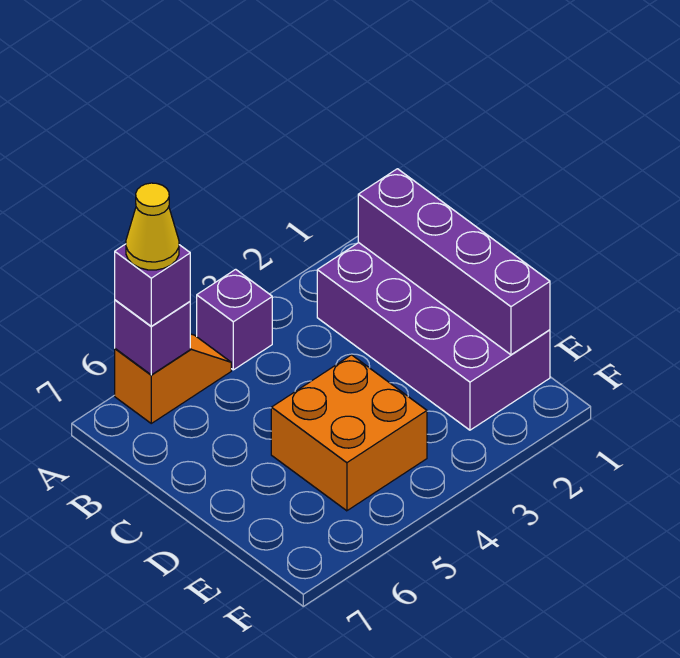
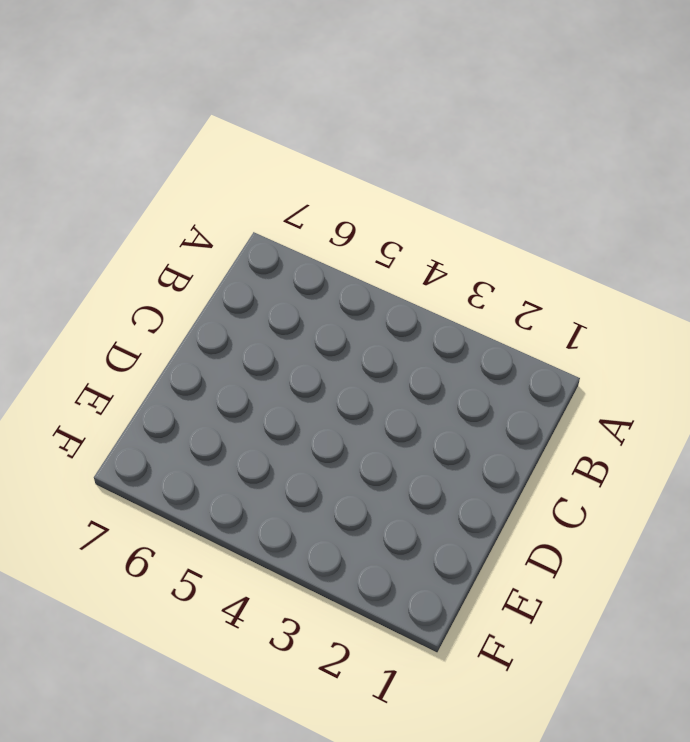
none -> purple brick A4 level 1
none -> orange slope A5:A6 level 1 top 6

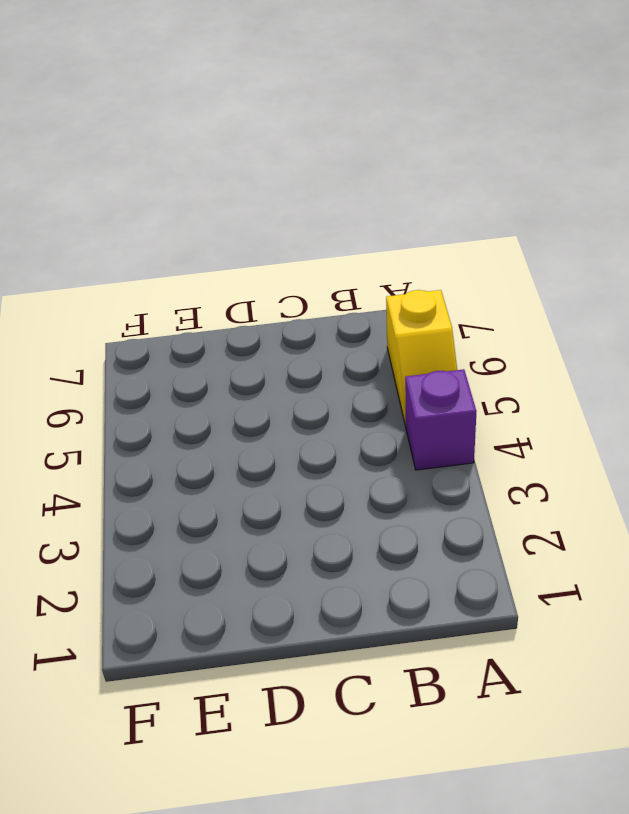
yellow slope A5:A6 level 1 top 6 -> orange slope A5:A6 level 1 top 6
none -> purple brick B1:E2 level 1
none -> orange brick D4:E5 level 1

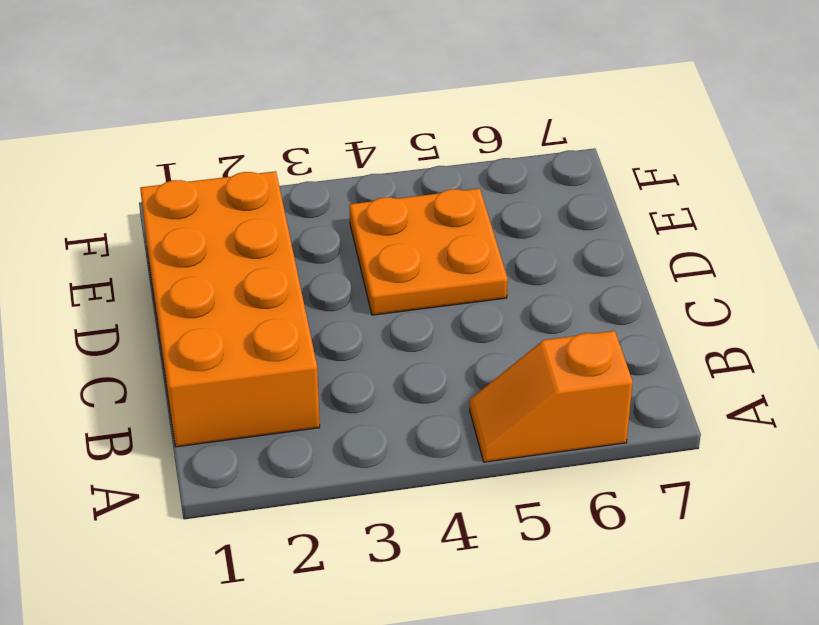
orange brick B1:E2 level 1 -> purple brick B1:E2 level 1
orange plate D4:E5 level 1 -> orange brick D4:E5 level 1
none -> purple brick A4 level 1
none -> purple brick A6 level 2

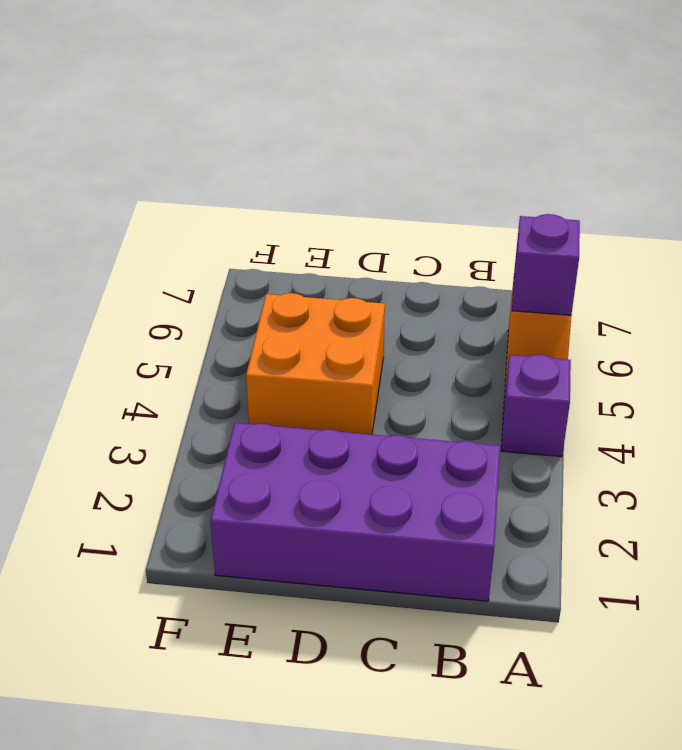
none -> purple brick B1:E1 level 2
none -> purple brick A6 level 3

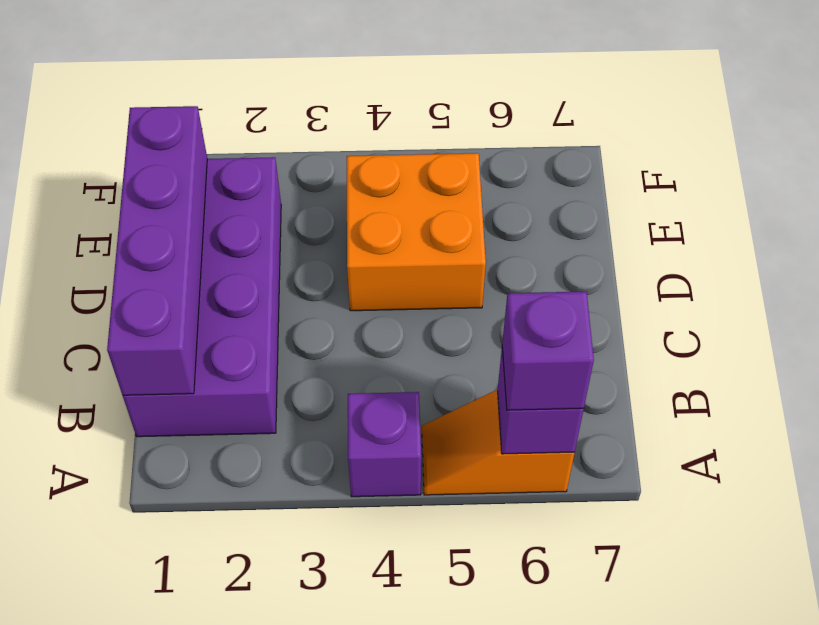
none -> yellow cone A6 level 4

